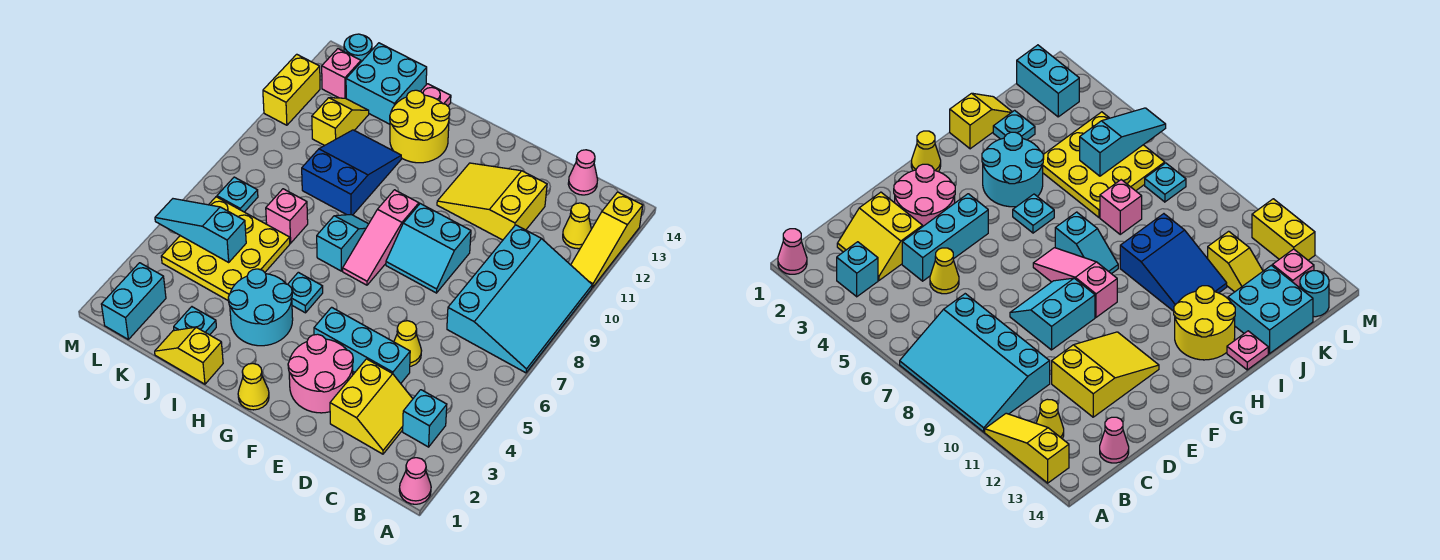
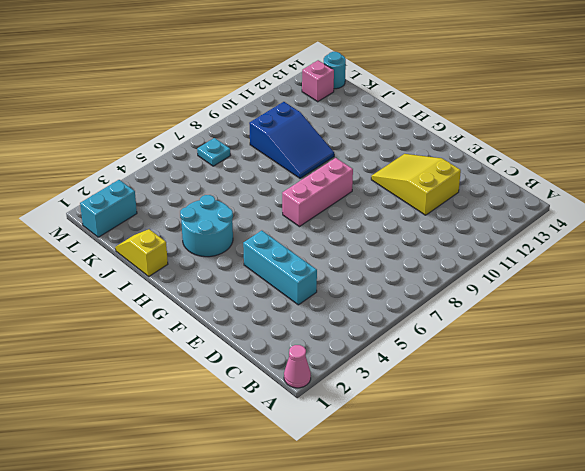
pink brick G7:G9 level 1 -> pink slope G7:G9 level 1 top 9
blue slope I9:K10 level 1 top K -> blue slope I9:J11 level 1 top 9
none -> cyan slope A7:C10 level 1 top C
none -> yellow slope A11:A13 level 1 top 13
none -> cyan brick B3 level 1
none -> yellow cone B12 level 1

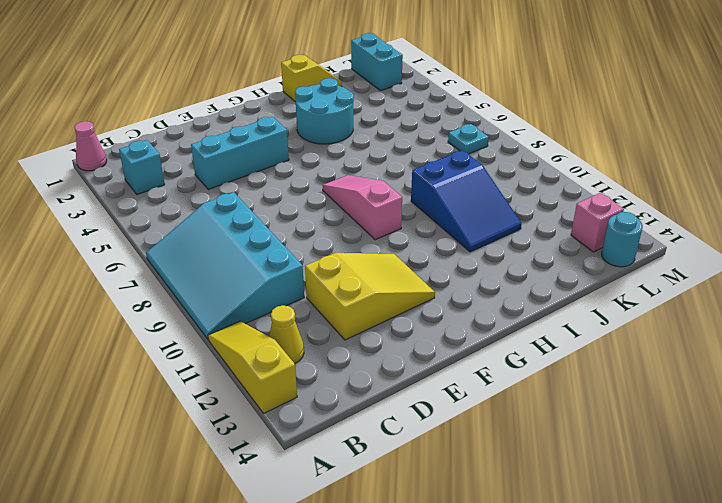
none -> yellow slope C2:D3 level 1 top D
none -> pink cone C14 level 1
none -> yellow cone D5 level 1
none -> pink round brick E2:F3 level 1

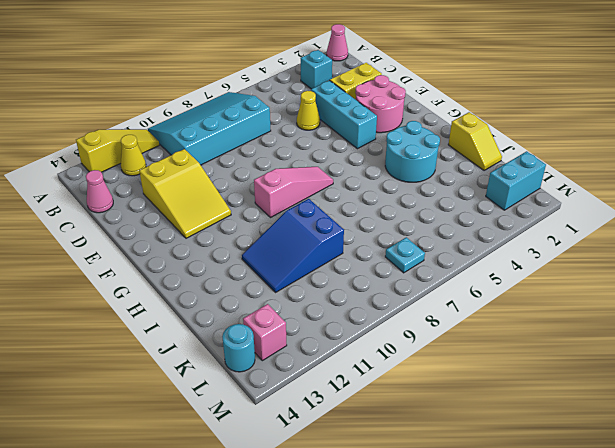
none -> cyan slope E8:F9 level 1 top 9
none -> yellow cone G1 level 1
none -> cyan plate H5 level 1
none -> cyan slope H7:H8 level 1 top 7

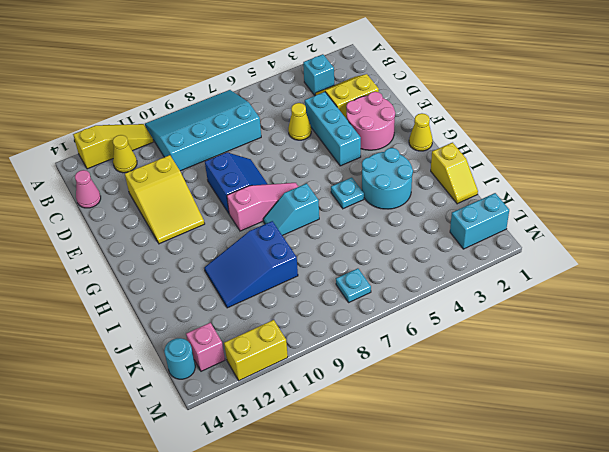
blue slope E8:F9 level 1 top 9 -> cyan slope E8:F9 level 1 top 9
none -> pink cone A1 level 1
none -> yellow round brick H12:I13 level 1
none -> pink plate I14 level 1
none -> cyan plate J2 level 1

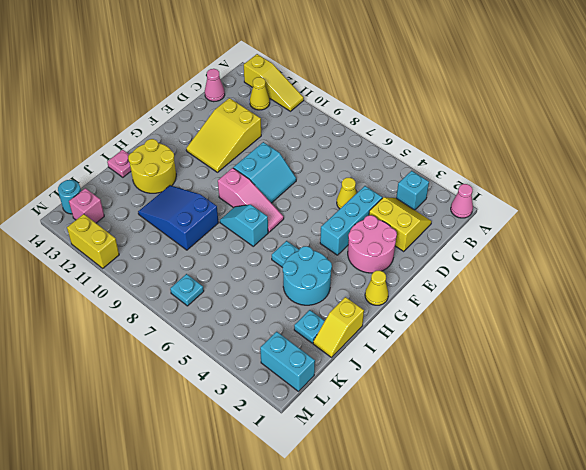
none -> cyan slope A7:C10 level 1 top C
none -> yellow plate J4:L6 level 1
none -> pink brick J7 level 1
none -> cyan brick J13:K14 level 1

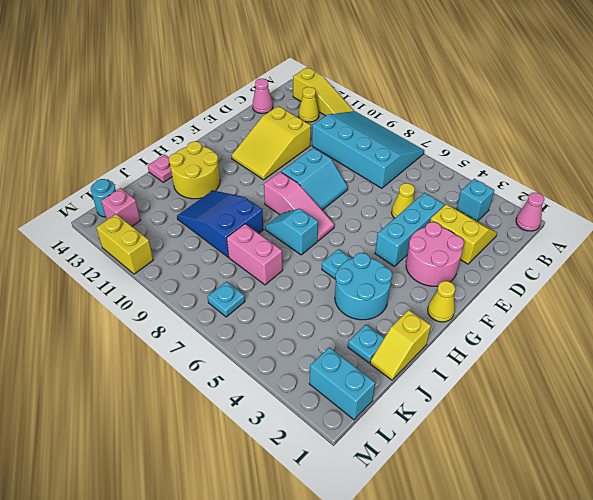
pink brick J7:J8 level 1 -> pink brick J7 level 1
none -> yellow plate J4:L6 level 1
none -> cyan brick J13:K14 level 1
none -> yellow slope K11:K12 level 1 top 11
none -> cyan slope K5:M5 level 2 top K

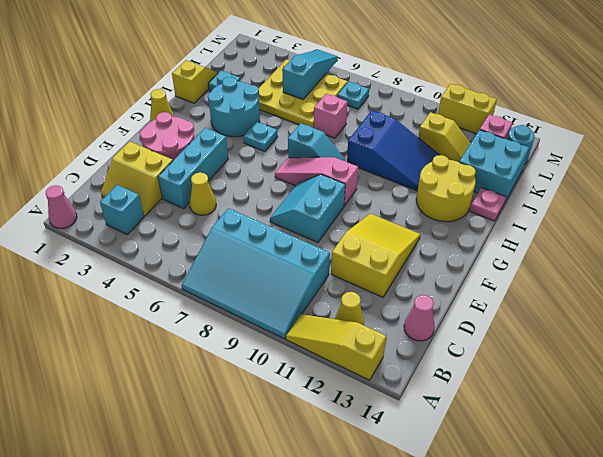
none -> cyan brick L1:L2 level 1

